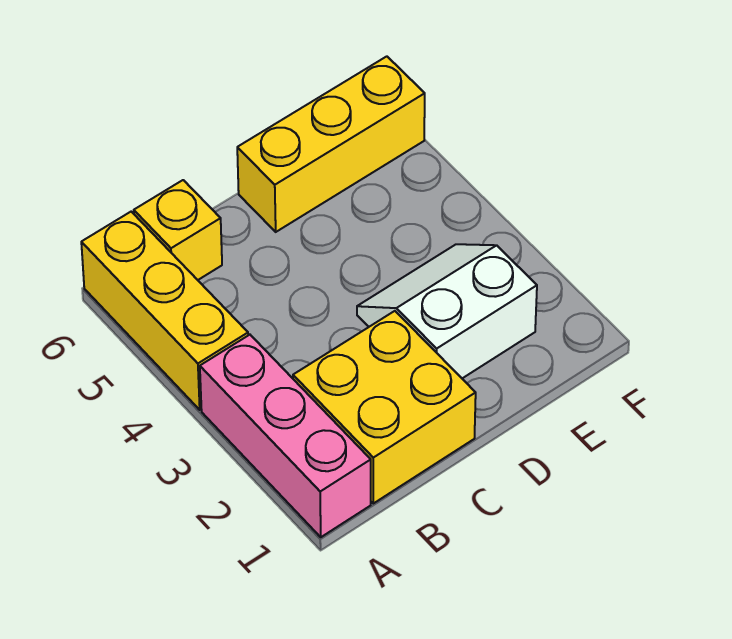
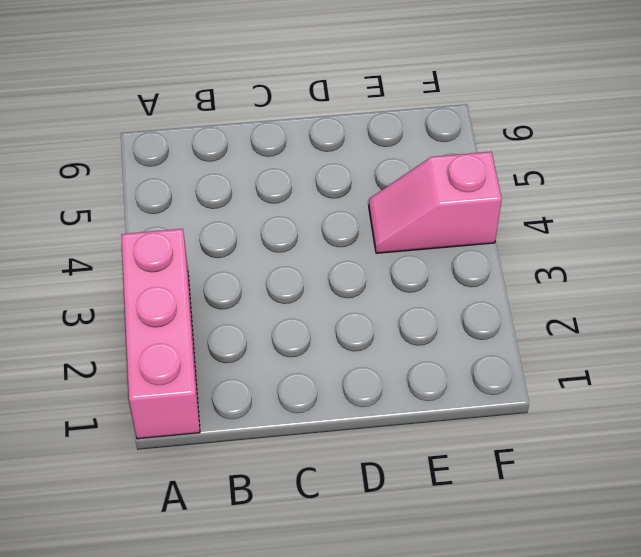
pink slope E4:F4 level 1 top F -> none
none -> yellow brick A4:A6 level 1
none -> yellow brick B1:C2 level 1

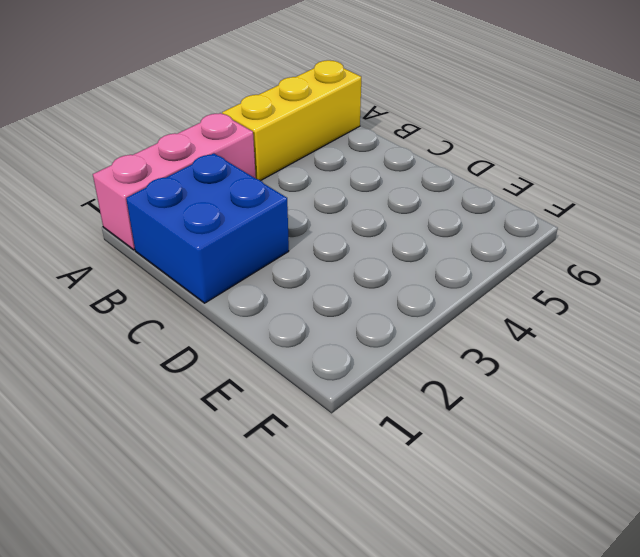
blue brick B1:C2 level 1 -> yellow brick B1:C2 level 1
none -> yellow brick B6 level 1
none -> white slope D2:E3 level 1 top 2

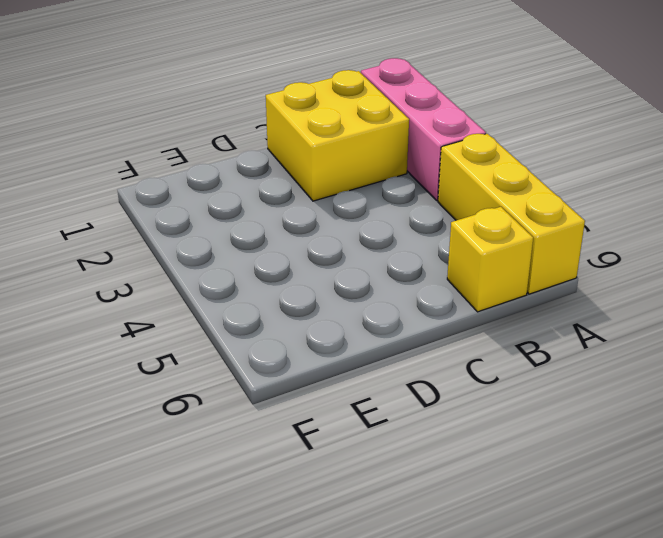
none -> white slope D2:E3 level 1 top 2
none -> yellow brick D6:F6 level 1

